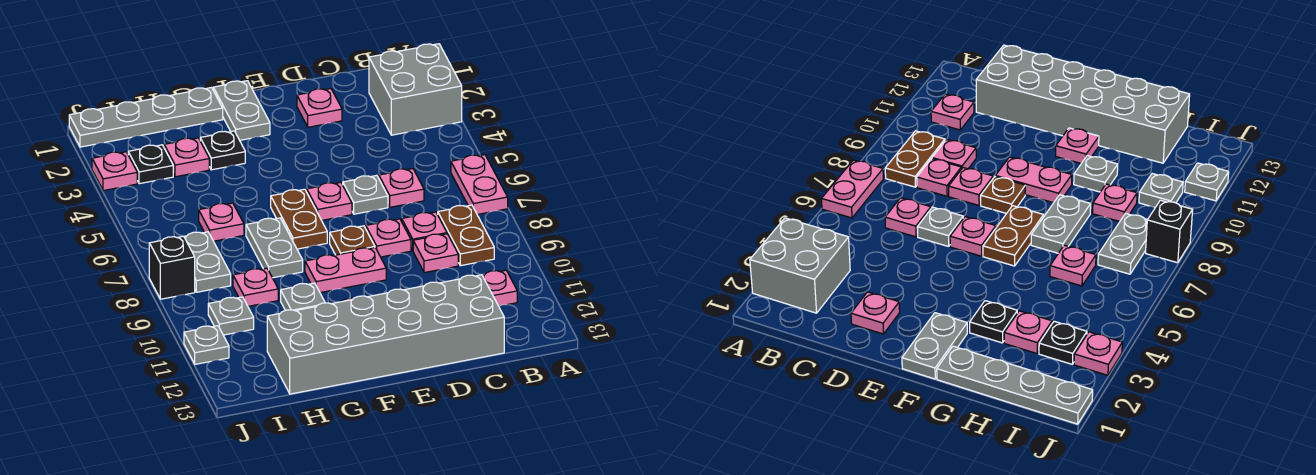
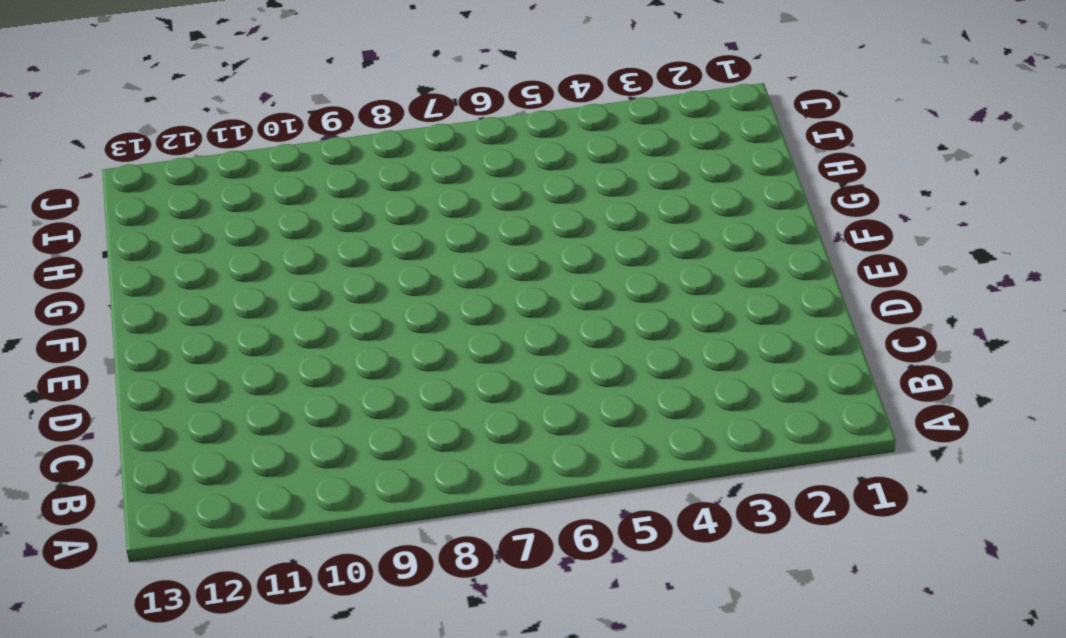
none -> grey brick A2:B3 level 1
none -> pink plate A6:A7 level 1
none -> brown plate B8:B9 level 1
none -> pink plate B11 level 1

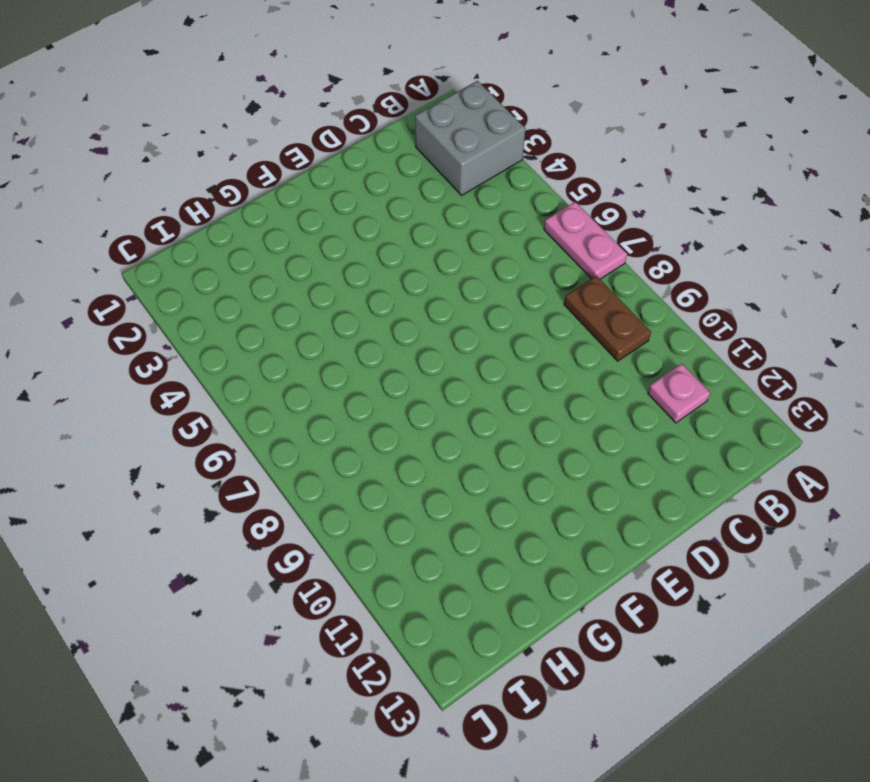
none -> pink plate C6 level 1
none -> pink plate C8 level 1
none -> pink plate C9 level 1
none -> grey brick C12:H13 level 1

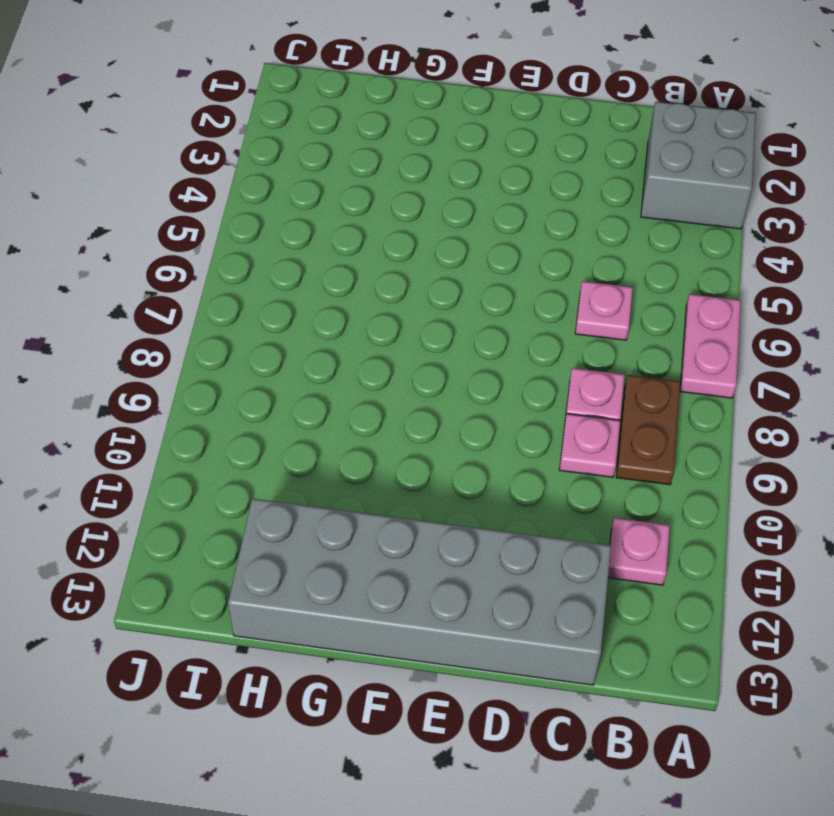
none -> pink plate D2 level 1
none -> grey plate D6 level 1
none -> pink plate D8 level 1
none -> pink plate E6 level 1

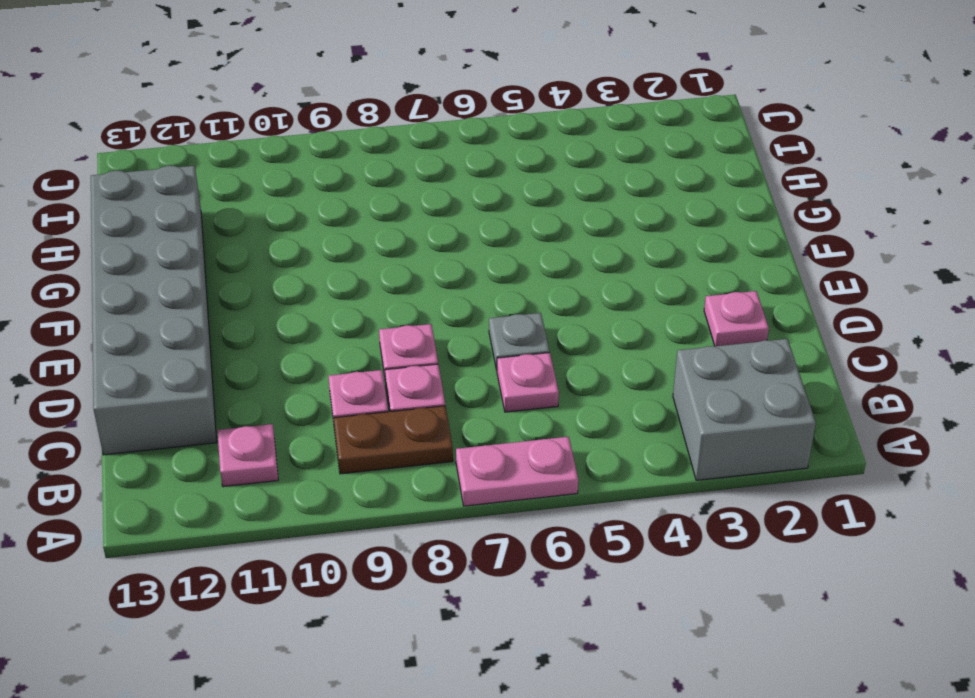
none -> pink plate E6 level 1
none -> brown plate E8 level 1
none -> pink plate E9:F9 level 1
none -> grey plate F1:F2 level 1

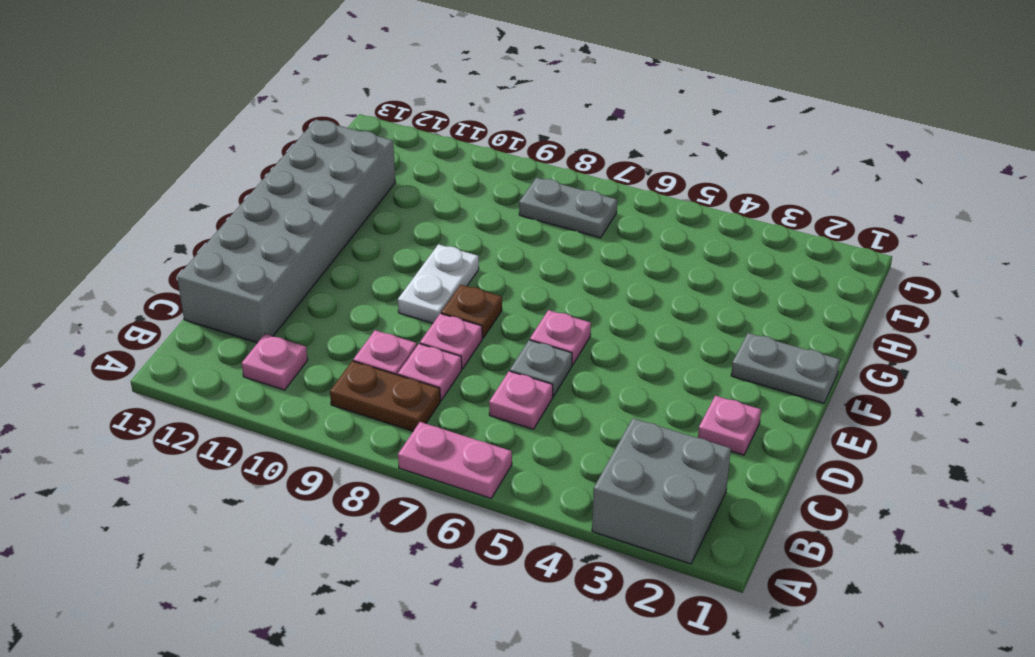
white plate E9:F9 level 1 -> pink plate E9:F9 level 1
none -> brown plate F6:F7 level 1
none -> pink plate F11 level 1
none -> grey plate G1:J1 level 1
none -> black plate G3 level 1

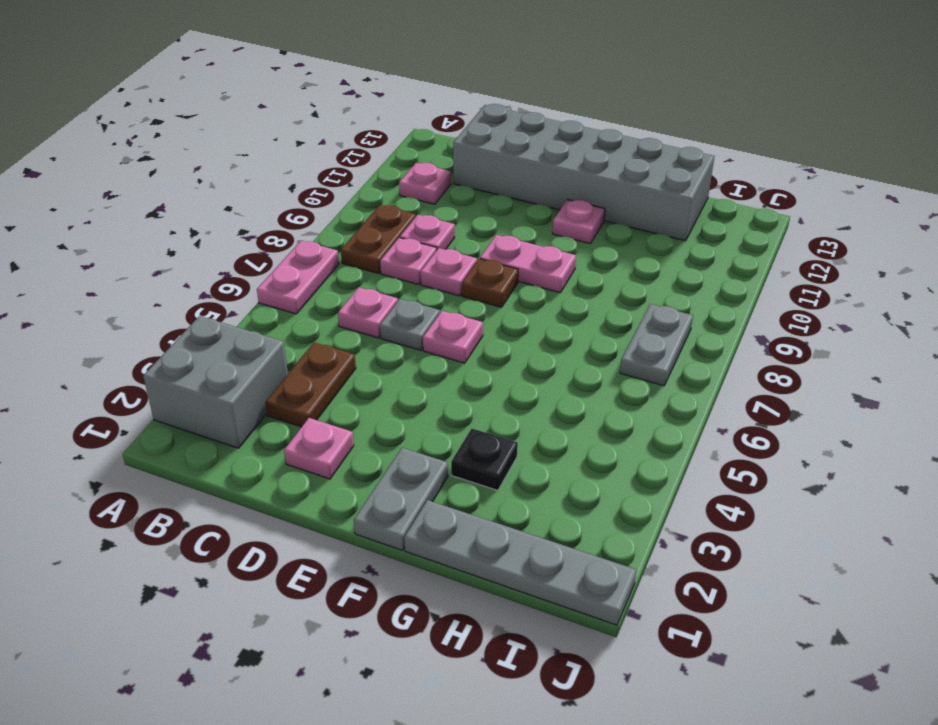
brown plate C3:C4 level 1 -> brown plate F6:F7 level 1
none -> grey plate G7:G8 level 1
none -> grey plate G10 level 1
none -> pink plate H3 level 1
none -> pink plate H6 level 1

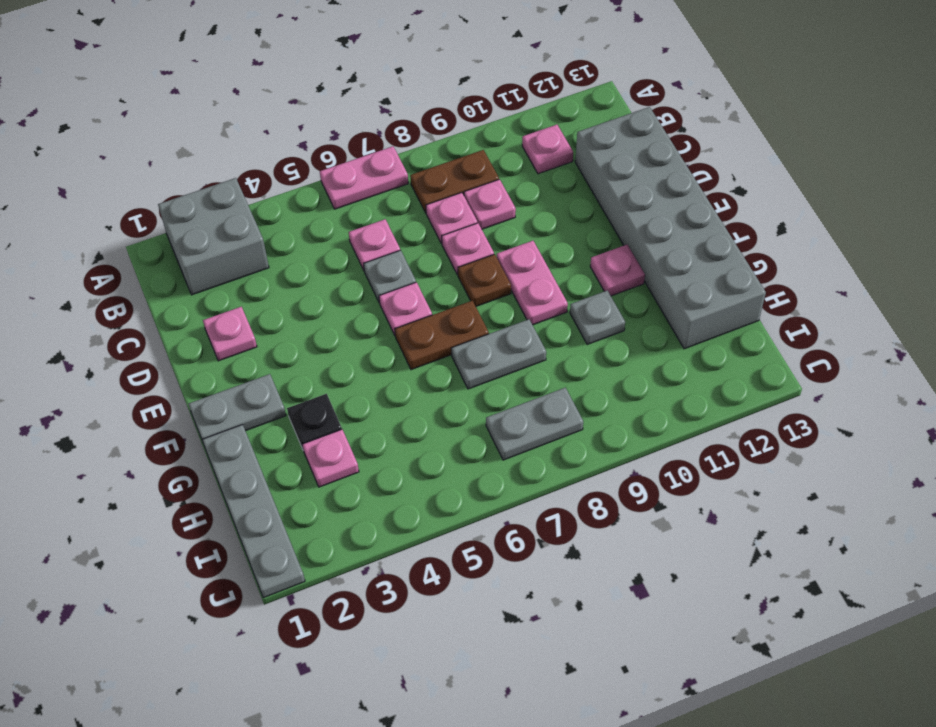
none -> pink plate H6 level 1
none -> pink plate H9 level 1
none -> black plate I3 level 1
none -> grey plate I10 level 1

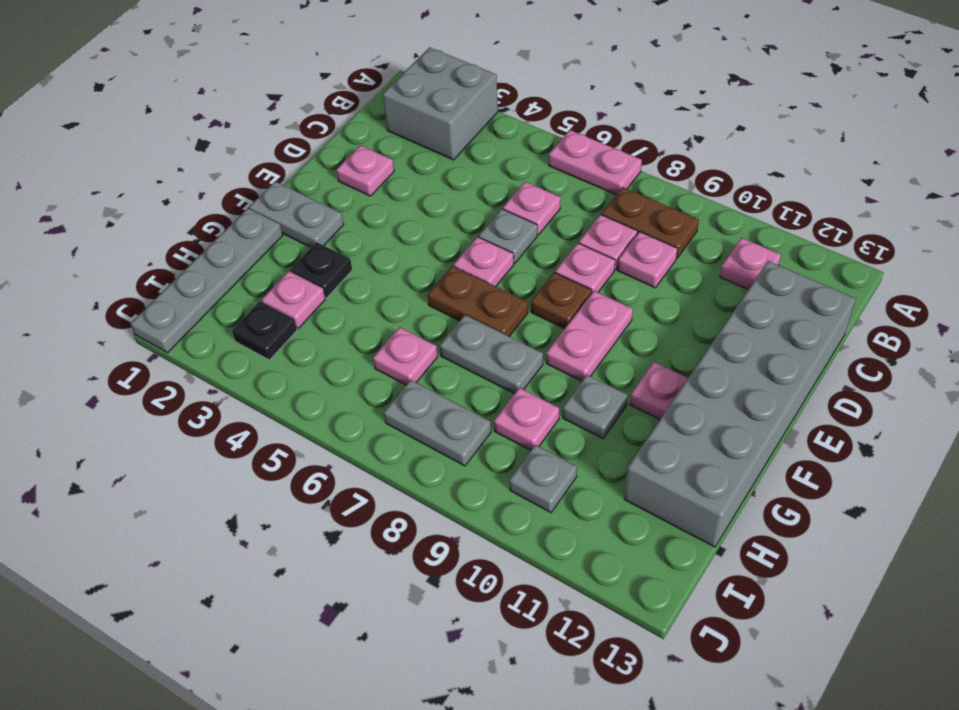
none -> pink plate J3 level 1
none -> black brick J8 level 1
none -> grey plate J11 level 1

